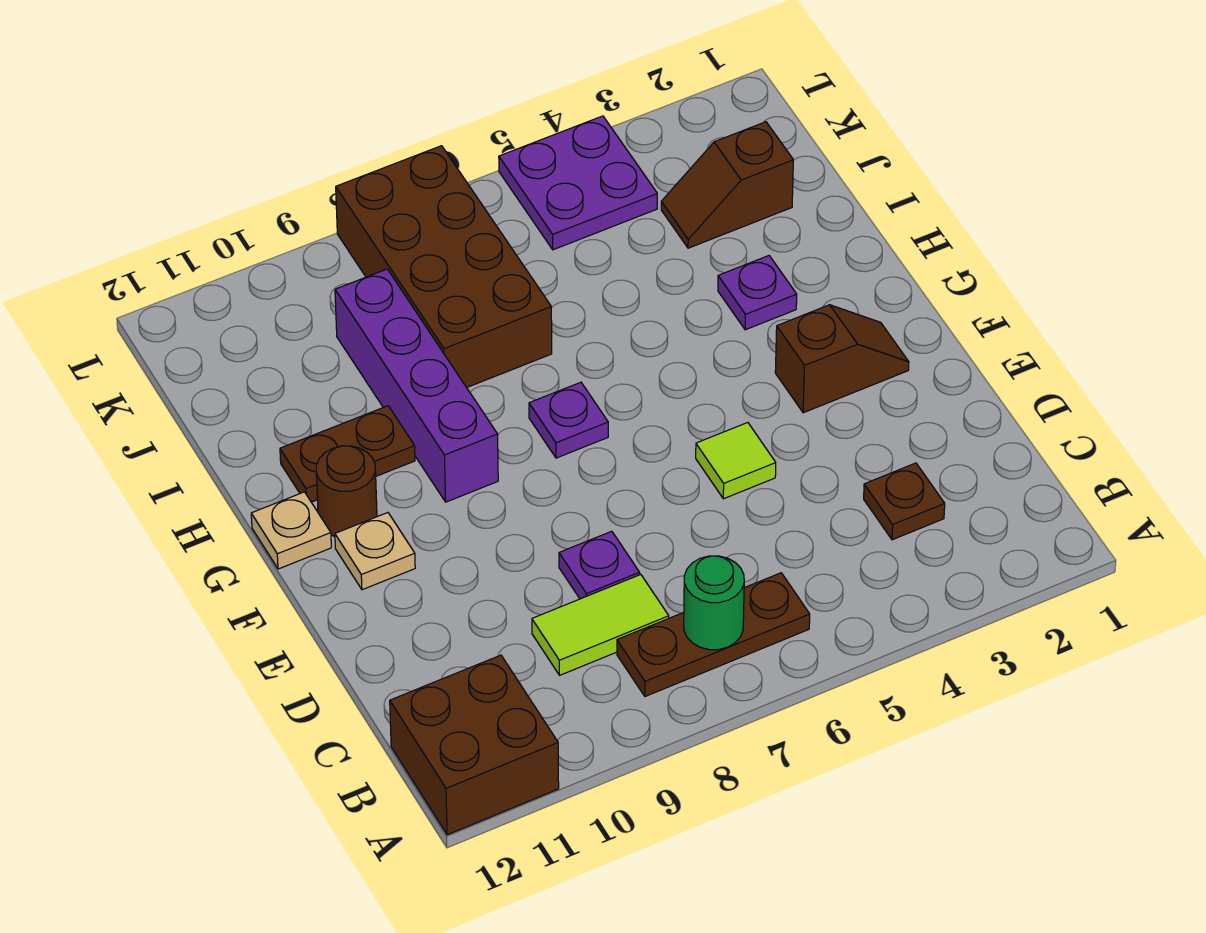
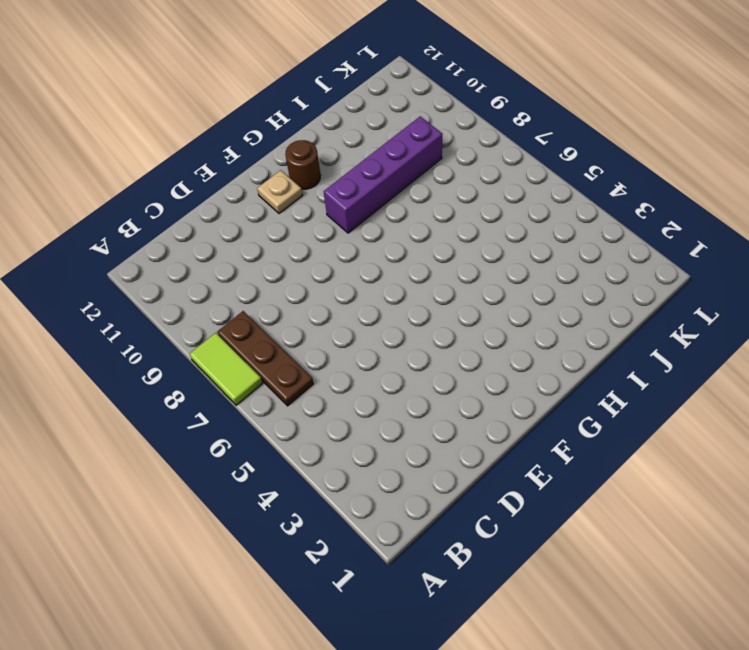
lime tile A7:A8 level 1 -> lime tile C8:C9 level 1
none -> brown brick A11:B12 level 1
none -> brown plate C3 level 1
none -> purple plate D8 level 1

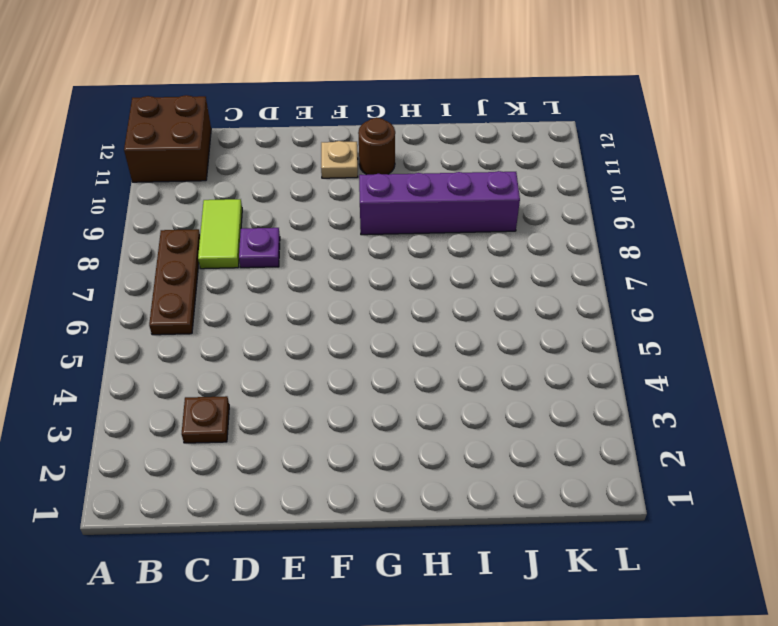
none -> lime tile E5 level 1
none -> brown slope F2:F3 level 1 top 3
none -> purple plate G7 level 1

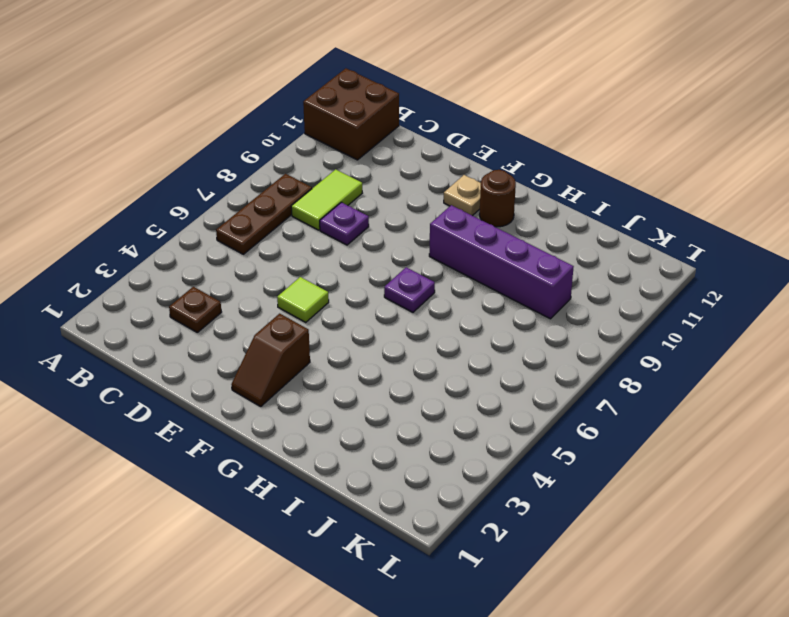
none -> tan plate G12 level 1
none -> purple plate H3 level 1
none -> brown plate H10:H11 level 1

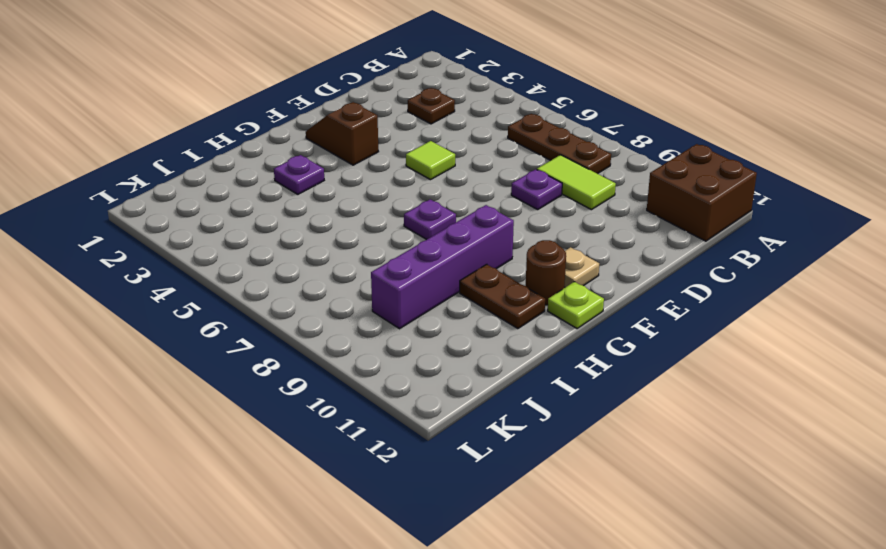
lime plate G12 level 1 -> tan plate G12 level 1
none -> brown brick I7:L8 level 1
none -> brown slope J2:J3 level 1 top 2
none -> purple plate K4:L5 level 1

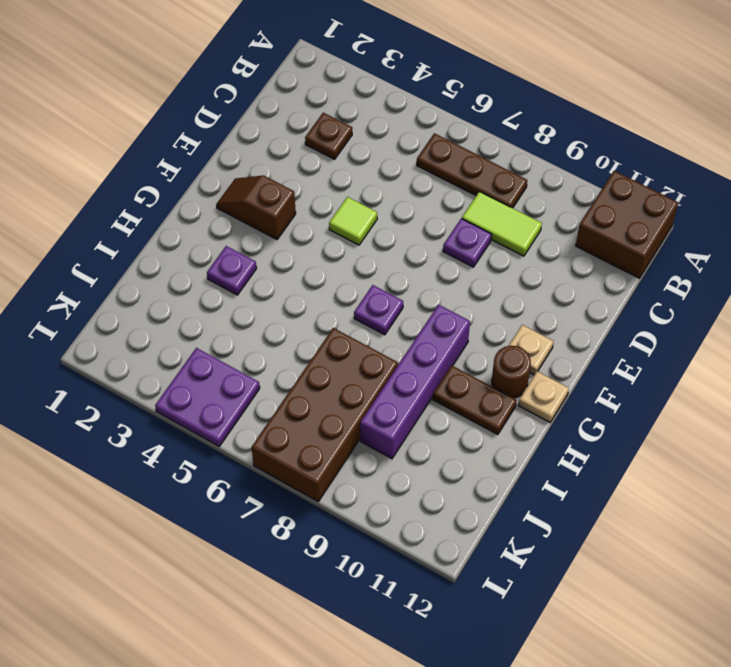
none -> brown slope J2:J3 level 1 top 2
none -> green round brick B7 level 2

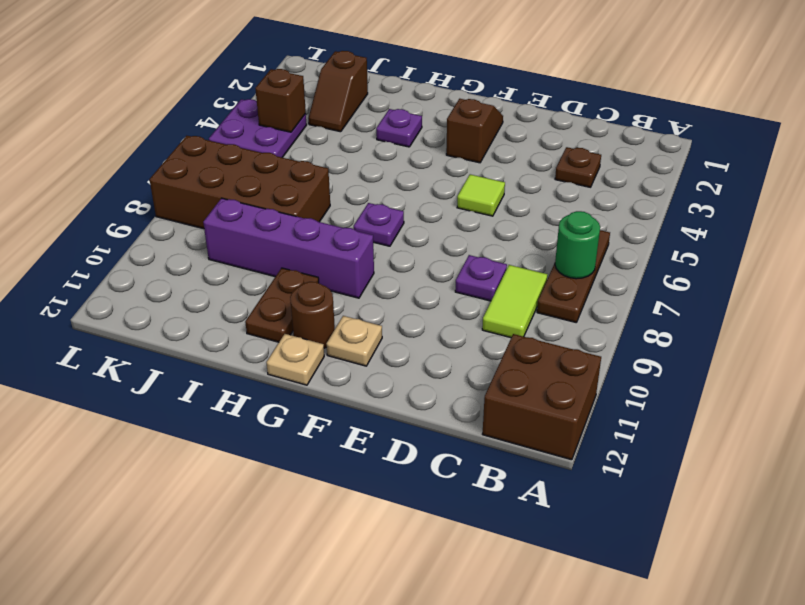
brown brick K4 level 2 -> none

